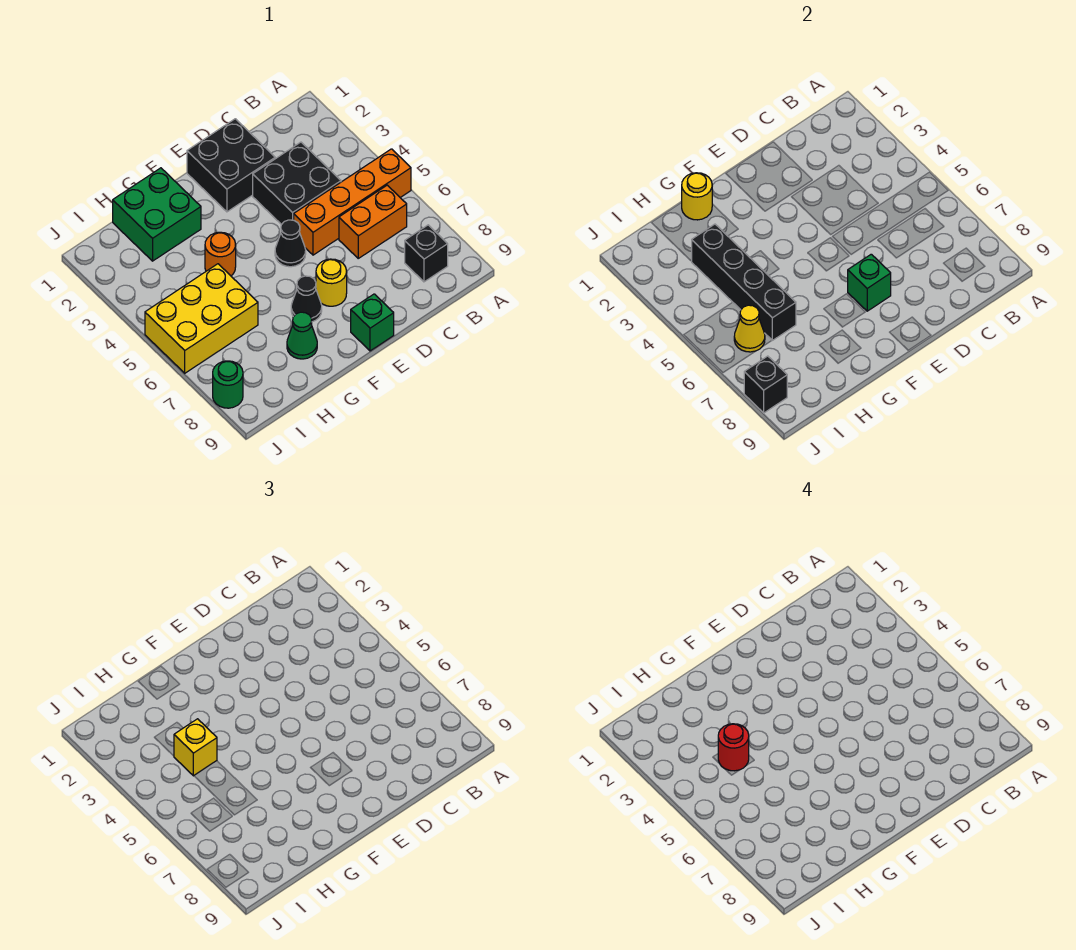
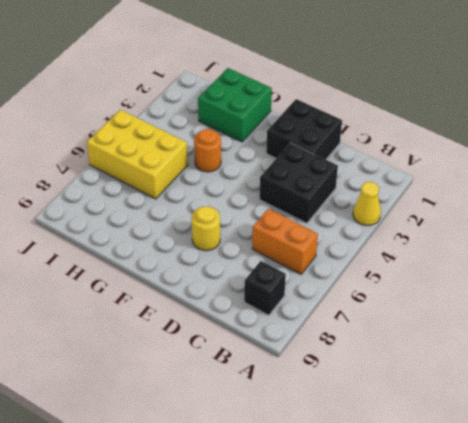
yellow cone A3 level 1 -> yellow cone I6 level 2
none -> orange brick A5:D5 level 1
none -> black cone E5 level 1
none -> green brick E9 level 1

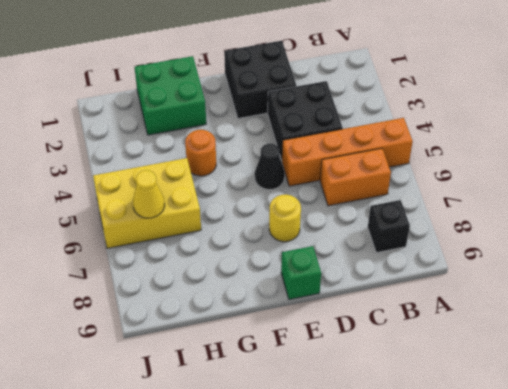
none -> black cone F7 level 1
none -> green cone G8 level 1
none -> green round brick J8 level 1

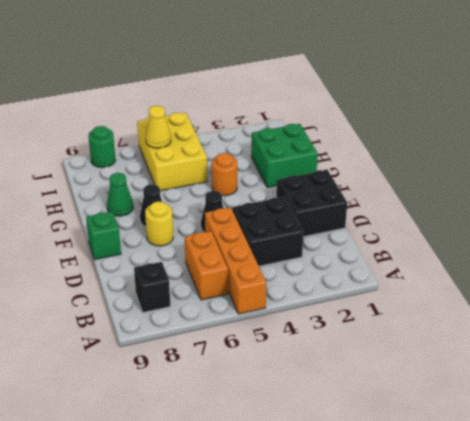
none -> green brick E7 level 2
none -> yellow round brick G1 level 2
none -> black brick H3:H6 level 2

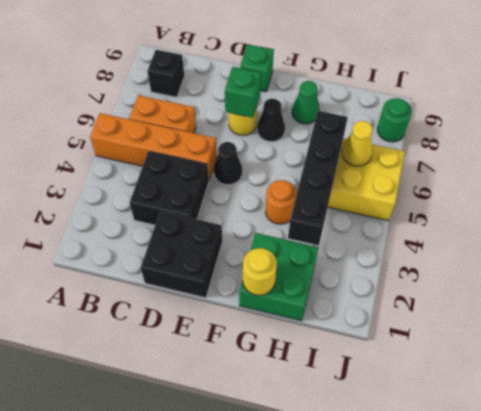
none -> black brick J8 level 2
none -> yellow brick H4 level 3
none -> red round brick H4 level 4

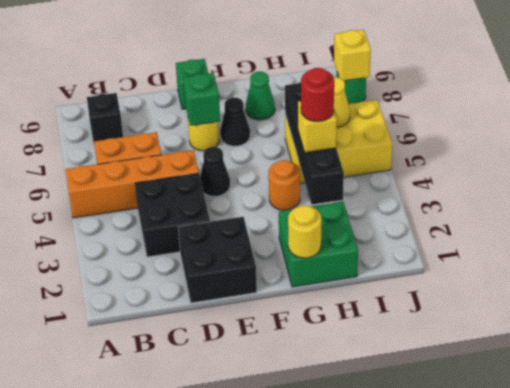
yellow brick J8 level 2 -> black brick J8 level 2

